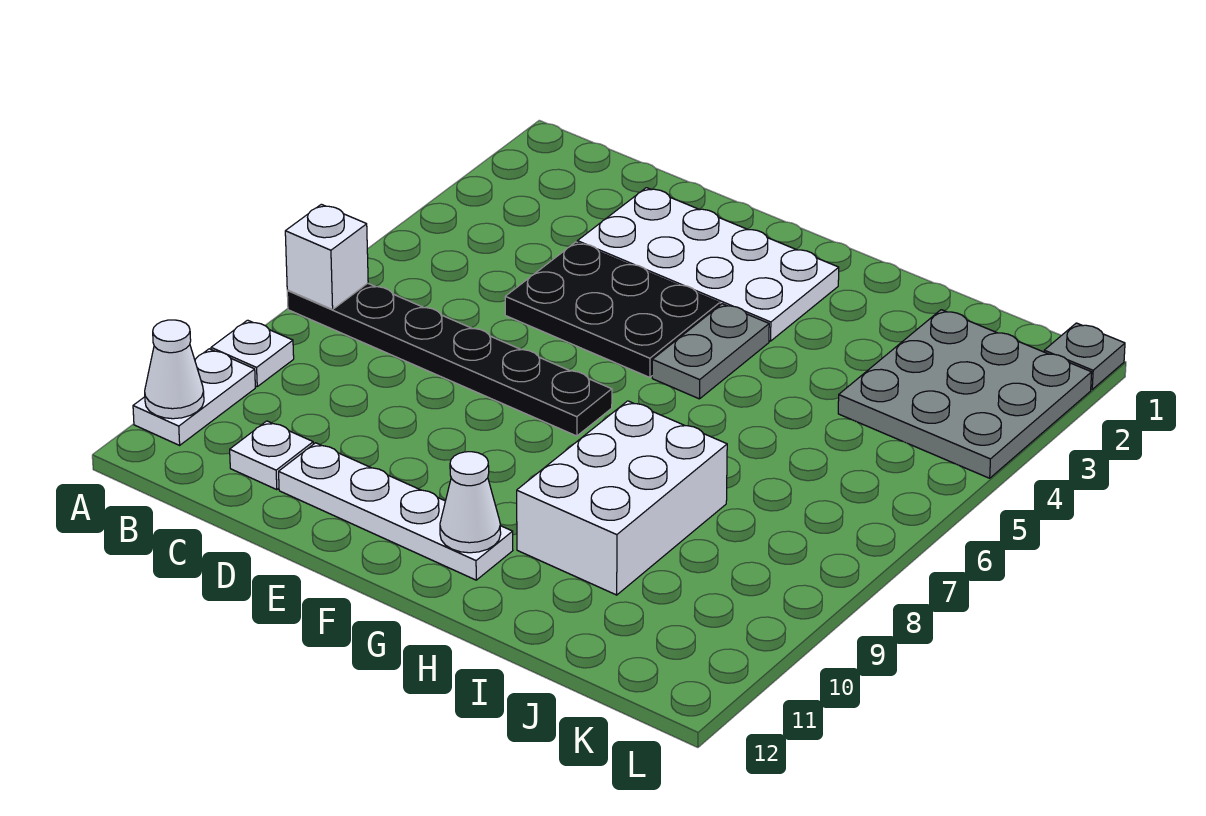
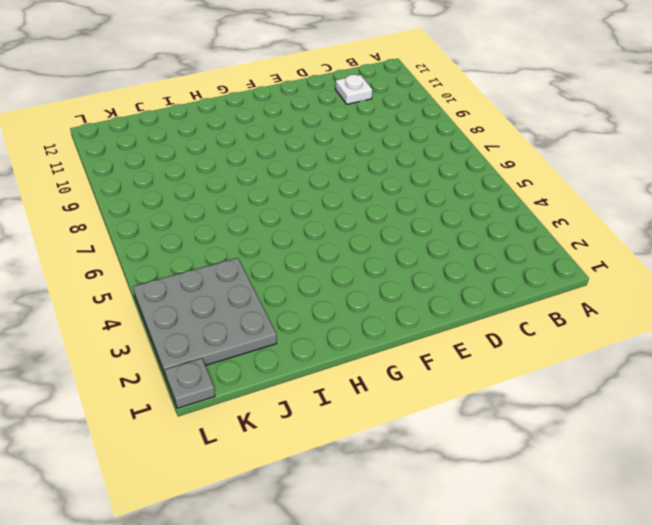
none -> black plate A7:F7 level 1
none -> white plate A9 level 1
none -> white plate A10:A11 level 1

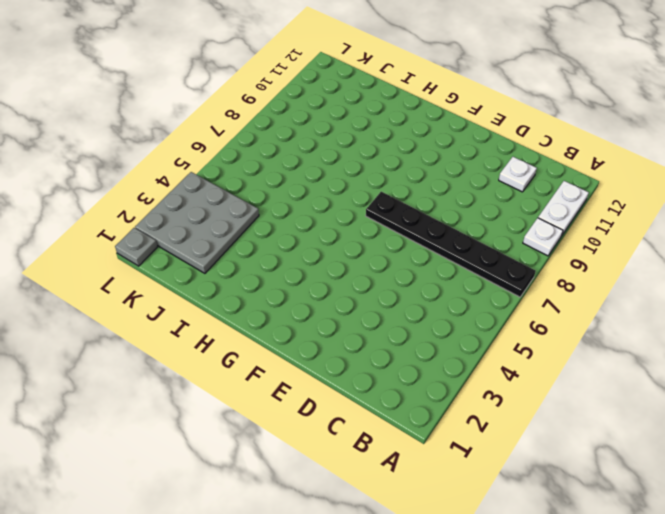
none -> white plate D2:G3 level 1
none -> black plate D4:F5 level 1
none -> white plate D11:G11 level 1

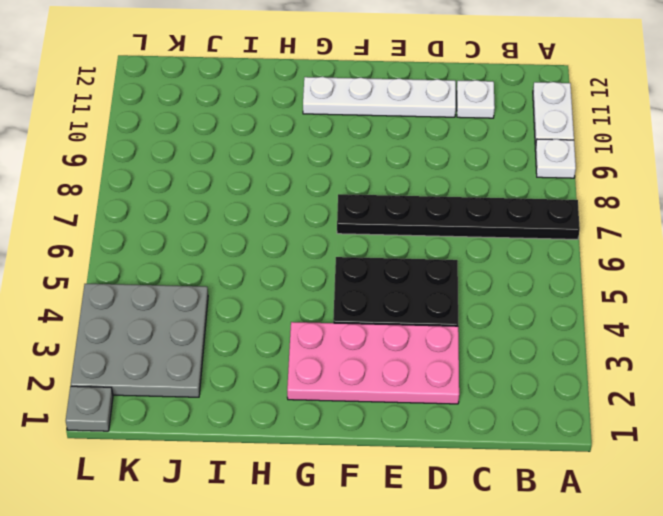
pink plate D2:G3 level 1 -> white plate D2:G3 level 1
none -> grey plate G4:G5 level 1
none -> white brick H8:I10 level 1
none -> white brick A7 level 2

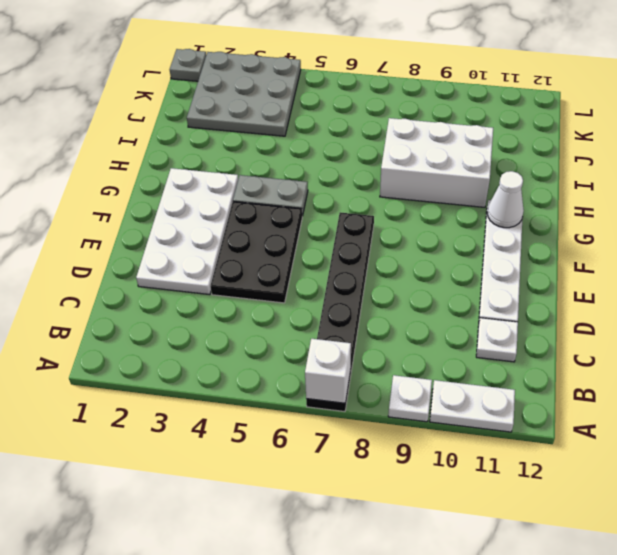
none -> white cone A11 level 2

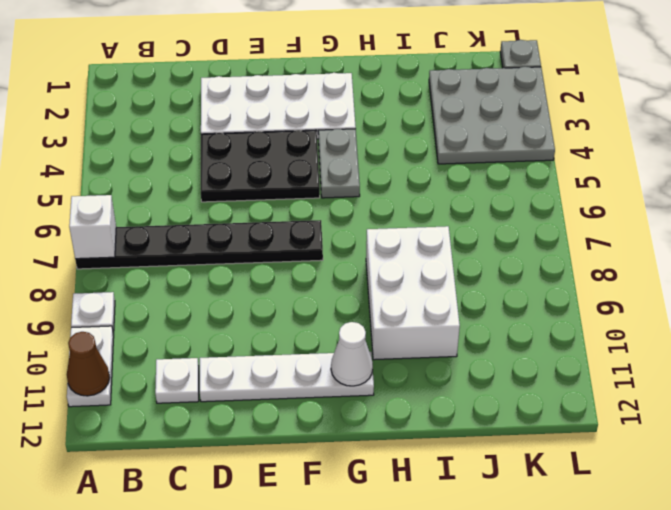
brown cone A11 level 2 -> white cone A11 level 2

